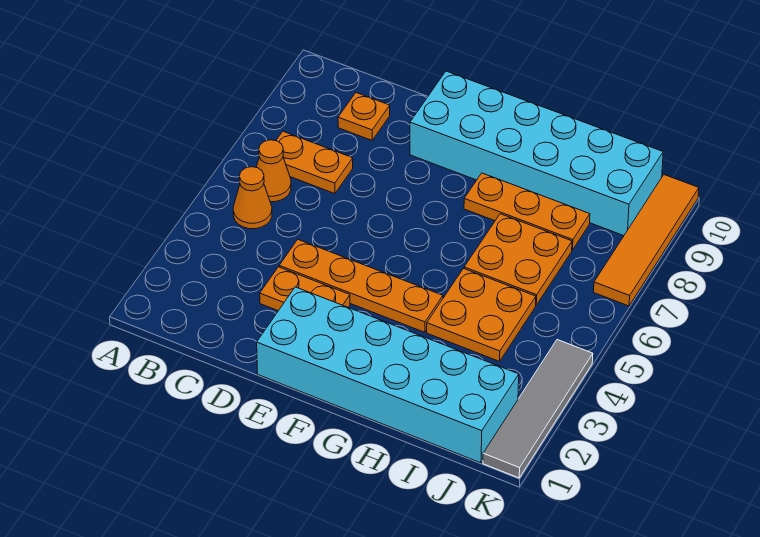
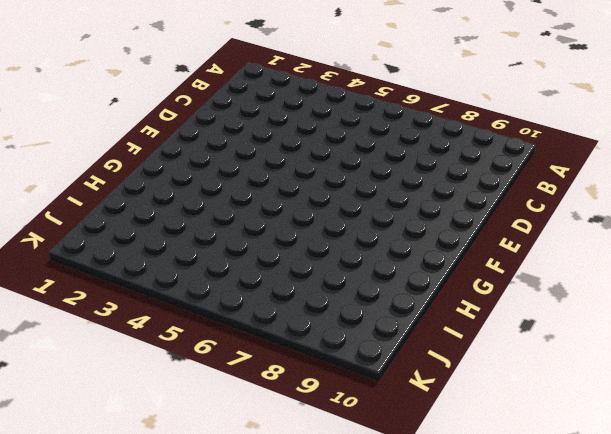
none -> orange cone B5 level 1
none -> orange cone B6 level 1
none -> orange plate B7:C7 level 1

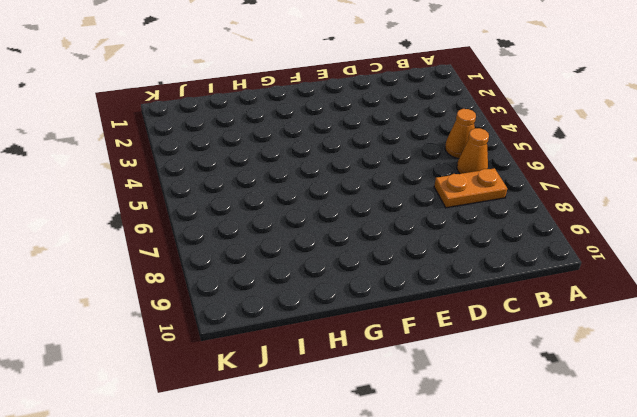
none -> orange plate C9 level 1
none -> orange plate D3:E3 level 1
none -> orange plate D4:G4 level 1

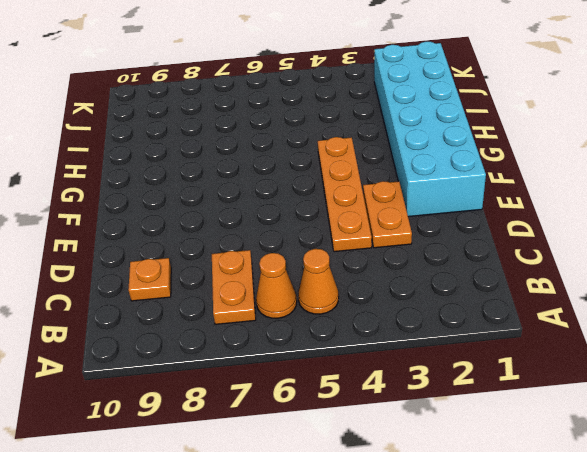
none -> cyan brick E9:J10 level 1
none -> orange plate G8:I8 level 1
none -> orange plate H4:I5 level 1

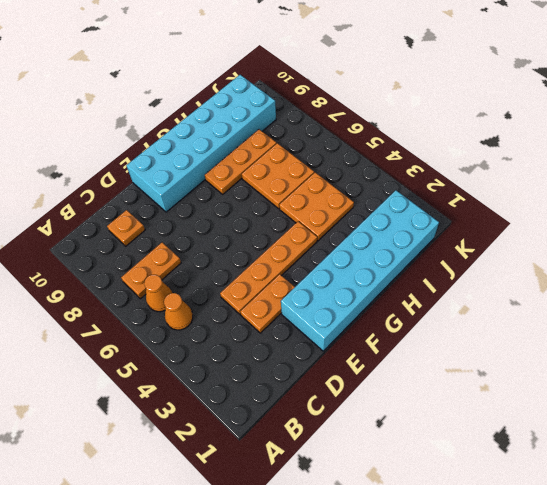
none -> grey tile K1:K4 level 1
none -> orange tile K7:K10 level 1

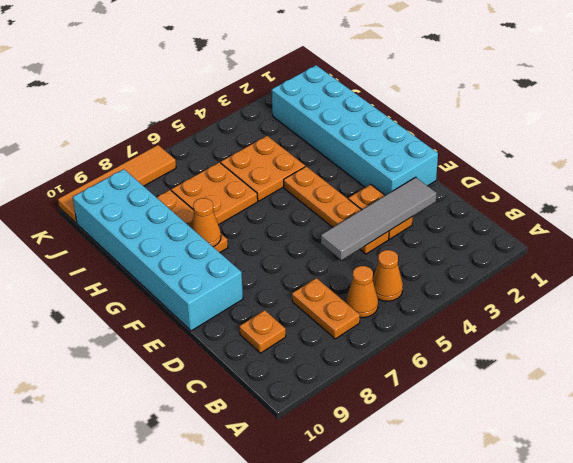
grey tile D2:D5 level 2 -> grey tile K1:K4 level 1
orange cone G8 level 2 -> none

